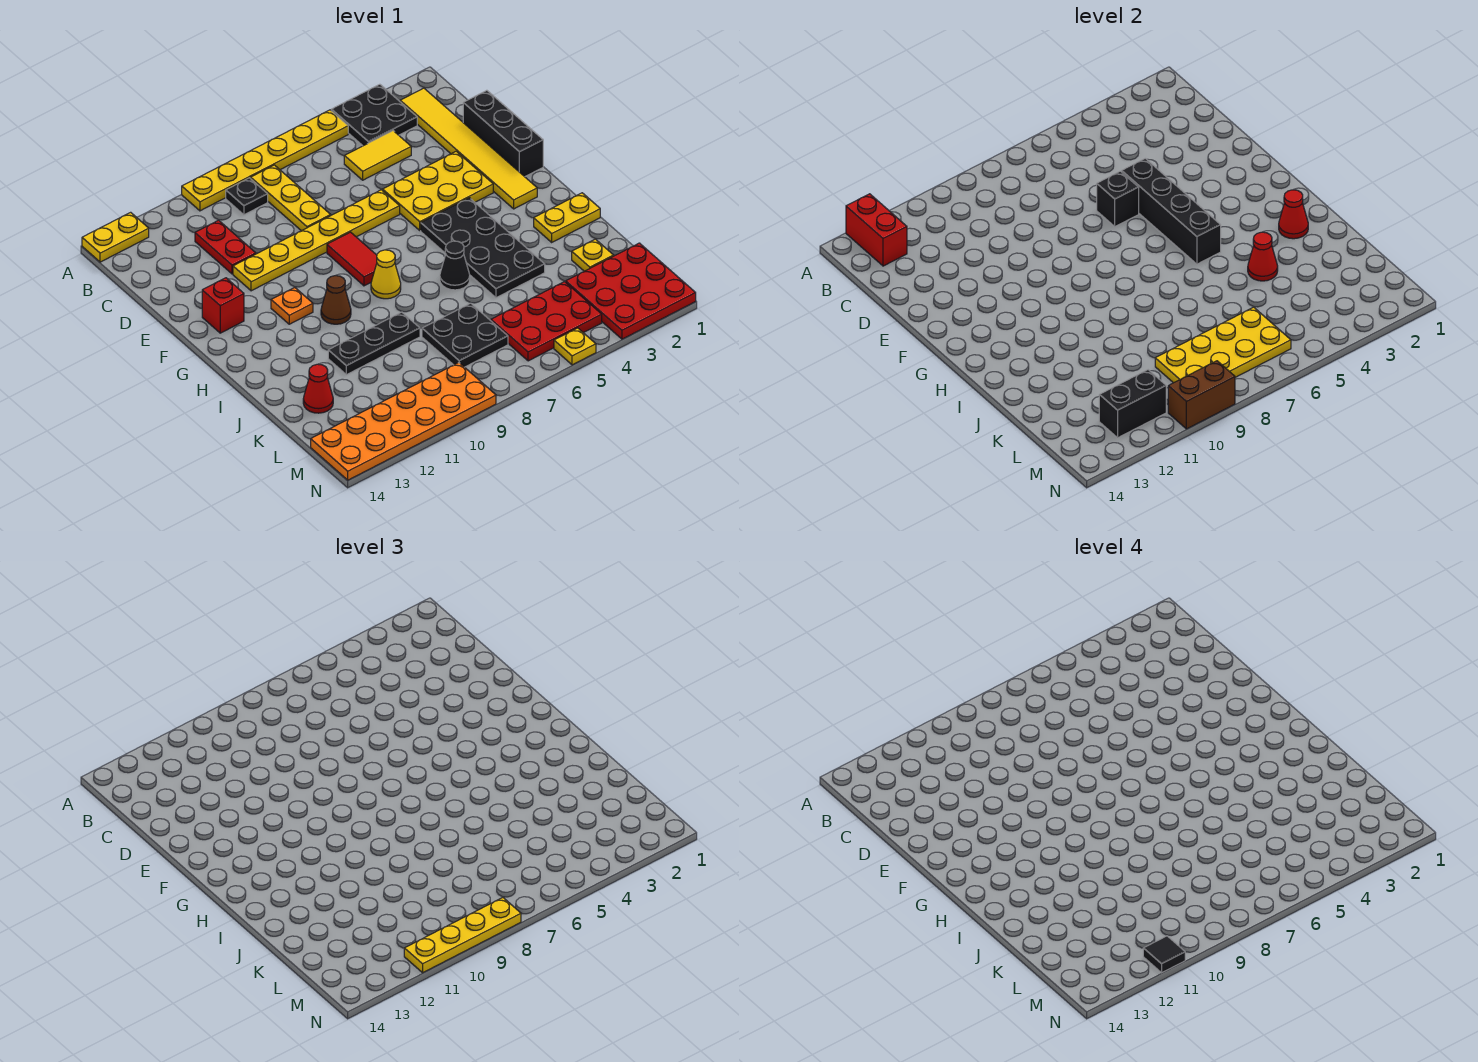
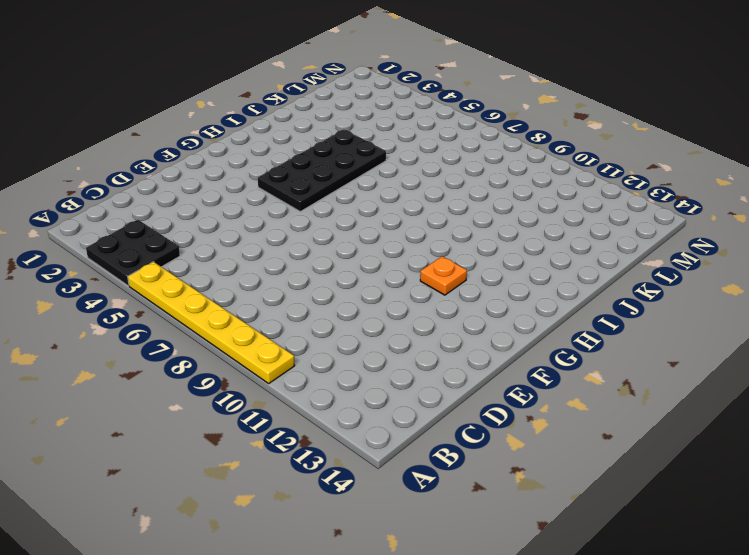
none -> yellow plate A13:A14 level 1
none -> yellow tile B2:G2 level 1
none -> yellow plate B8:D8 level 1
none -> black plate B9 level 1

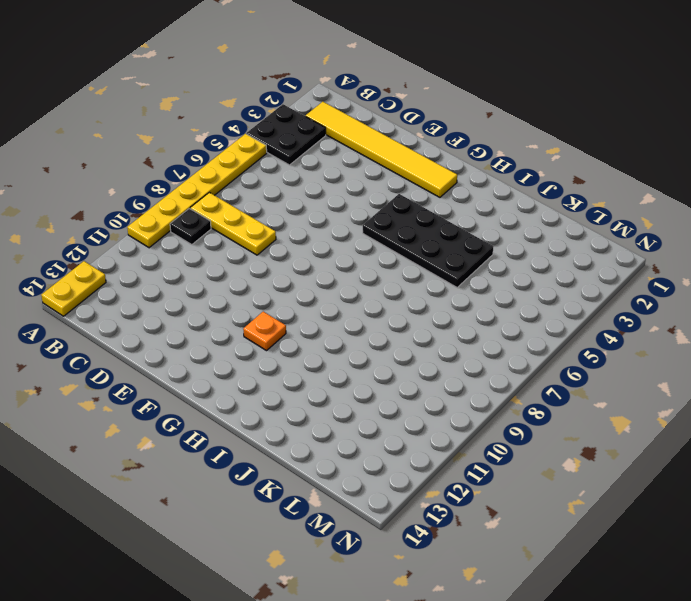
none -> yellow tile C4:C5 level 1
none -> red plate C11:D11 level 1
none -> black brick D1:F1 level 1
none -> yellow plate E3:F5 level 1

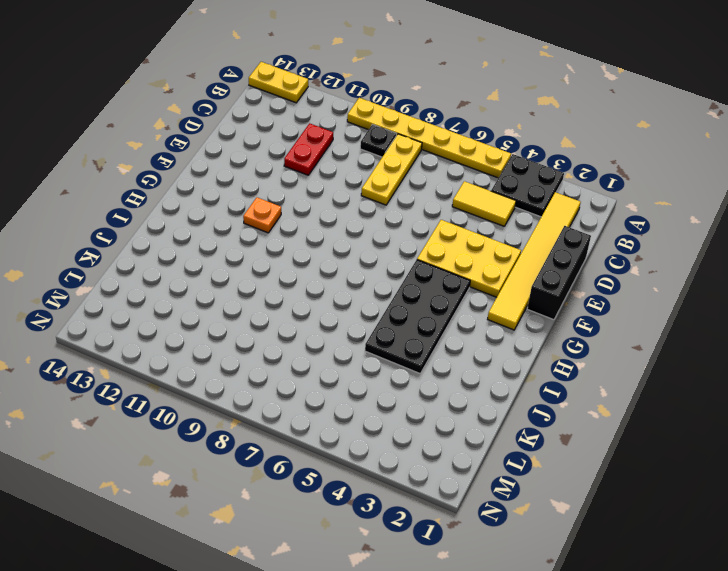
none -> yellow plate E6:E11 level 1
none -> red tile F8:G8 level 1
none -> red brick F13 level 1
none -> yellow cone H8 level 1

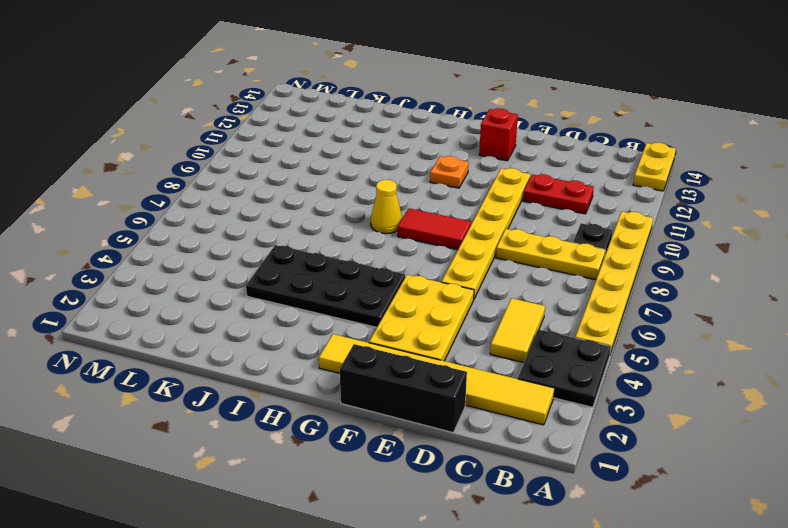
none -> brown cone H10 level 1
none -> yellow plate I1:I2 level 1
none -> black cone I6 level 1
none -> black plate J9:J11 level 1

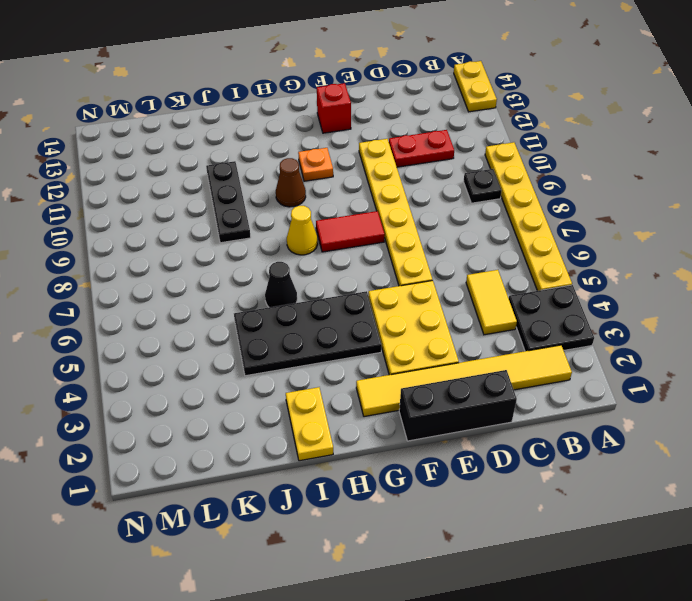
none -> yellow plate B8:D8 level 1
none -> yellow plate K2 level 1
none -> black plate K7:L8 level 1
none -> red cone K13 level 1

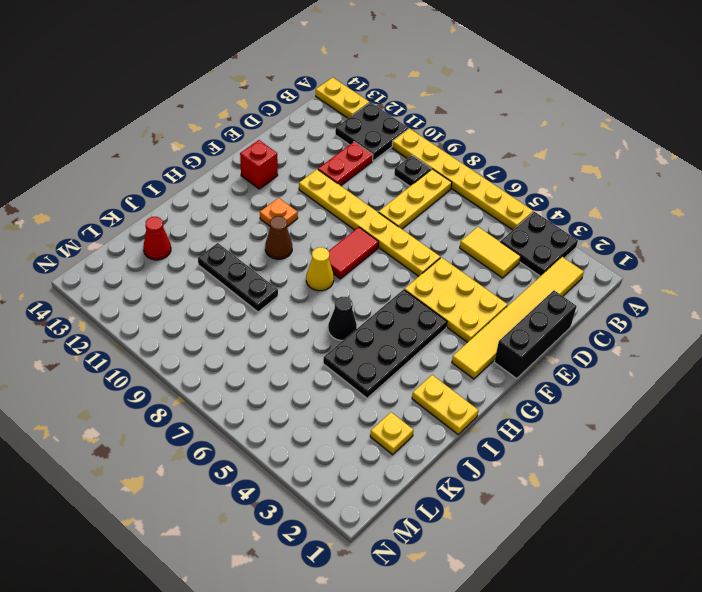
black plate A11:B12 level 1 -> black plate K7:L8 level 1
none -> red plate L1:N3 level 1
none -> red plate L4:M6 level 1
none -> orange plate M9:N14 level 1
none -> yellow plate N5 level 1

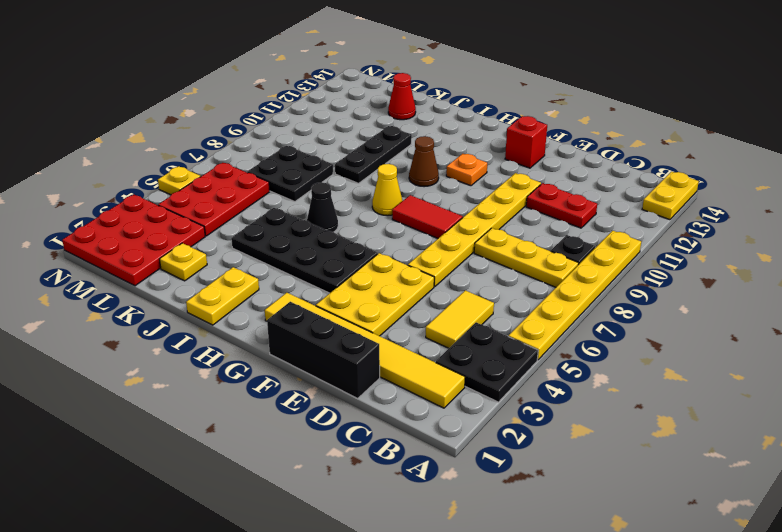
none -> orange plate M9:N14 level 1
none -> red brick A13:B13 level 2
none -> black brick E5:H5 level 2
none -> black brick E6 level 2

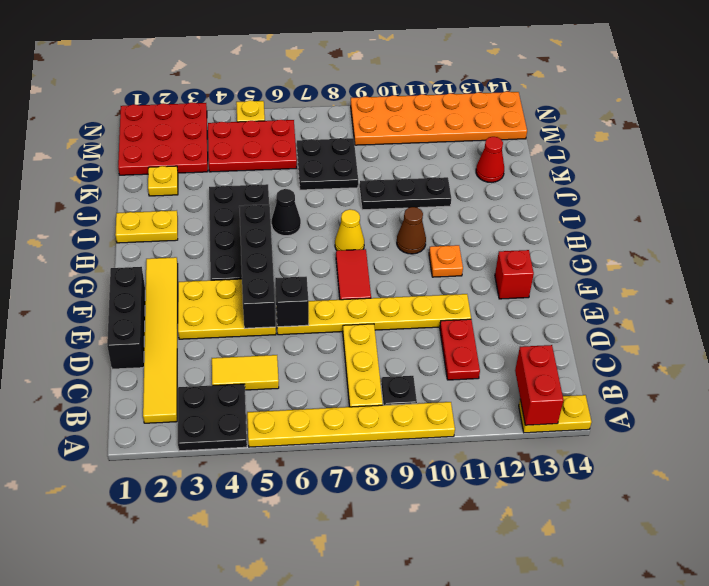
none -> red cone I2 level 2
none -> red cone J4 level 2
none -> yellow plate L6:M9 level 2
none -> black brick M11:M12 level 2

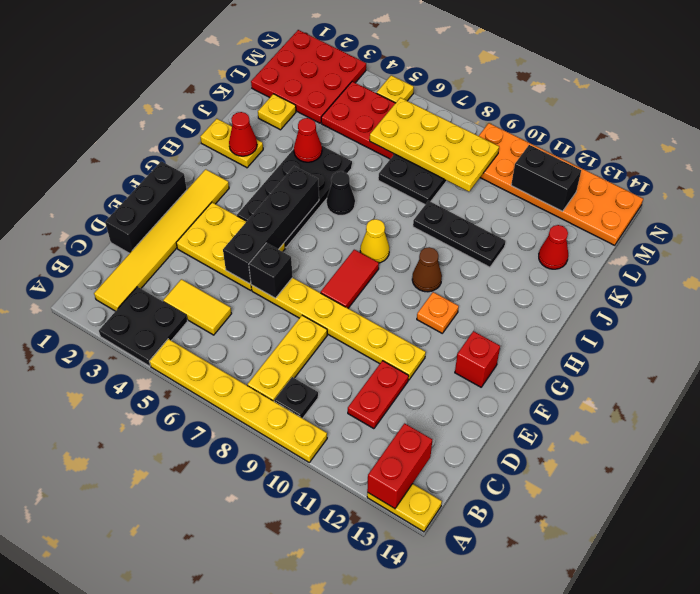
none -> brown brick N9:N10 level 2
none -> yellow plate N8:N11 level 3
none -> black tile N11 level 4

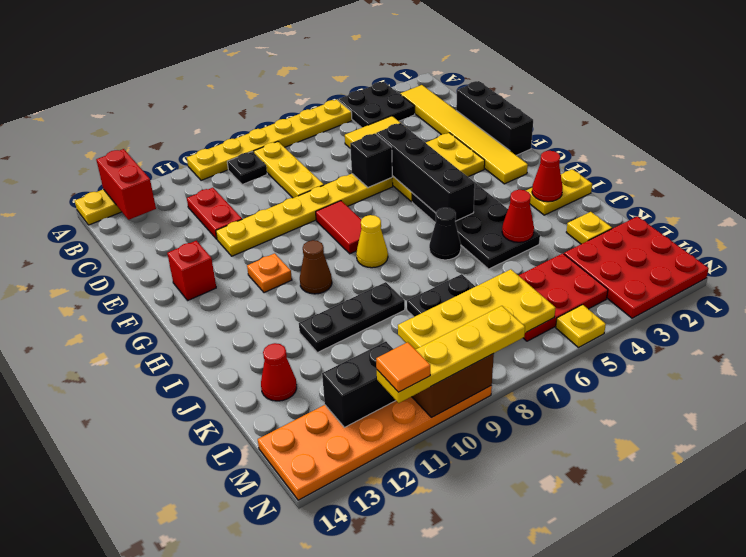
orange tile N11 level 4 -> black tile N11 level 4

